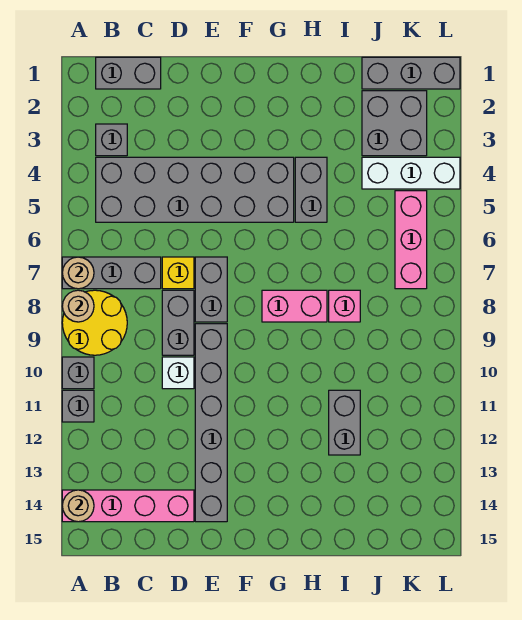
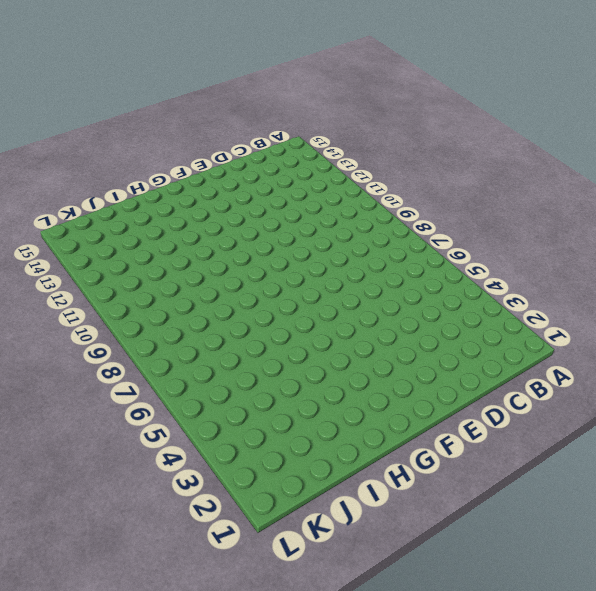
none -> grey brick A7:C7 level 1
none -> yellow round brick A8:B9 level 1
none -> grey brick A10 level 1

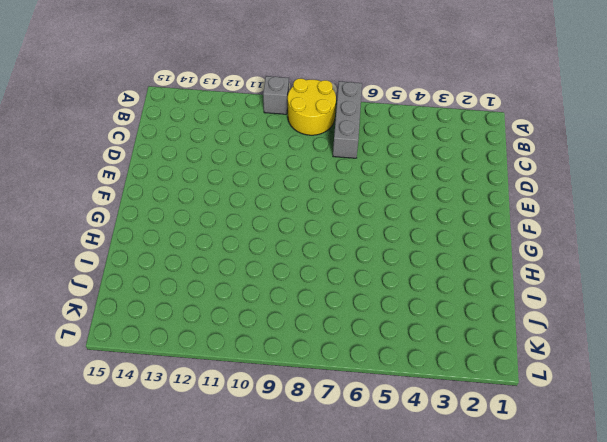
none -> grey brick A11 level 1
none -> pink brick A14:D14 level 1
none -> grey brick B1:C1 level 1

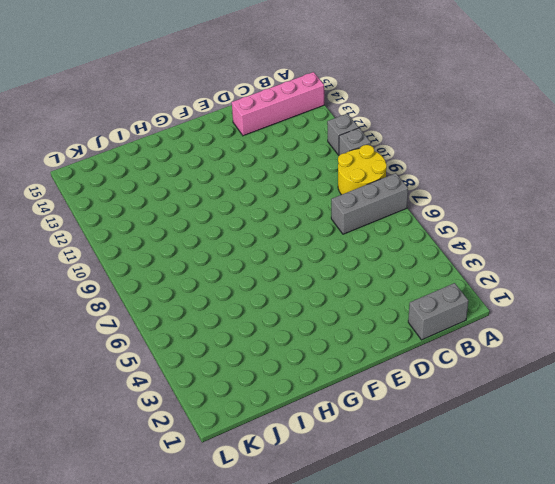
none -> grey brick B3 level 1
none -> grey brick B4:G5 level 1
none -> yellow brick D7 level 1

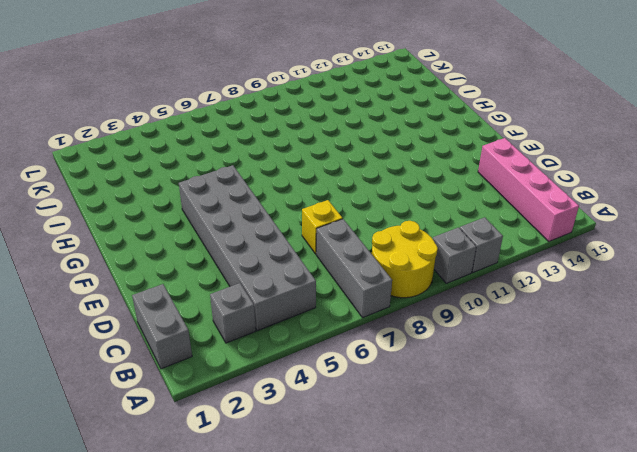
none -> grey brick D8:D9 level 1
none -> white brick D10 level 1
none -> grey brick E7:E8 level 1

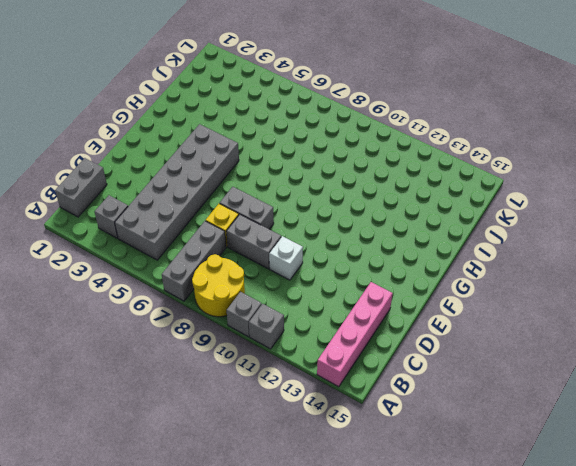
none -> grey brick E9:E14 level 1
none -> pink brick G8:H8 level 1
none -> grey brick H4:H5 level 1

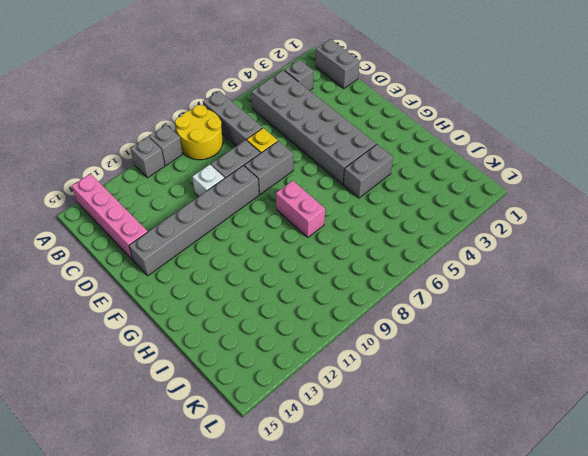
none -> pink brick I8 level 1
none -> grey brick I11:I12 level 1
none -> grey brick J1:L1 level 1

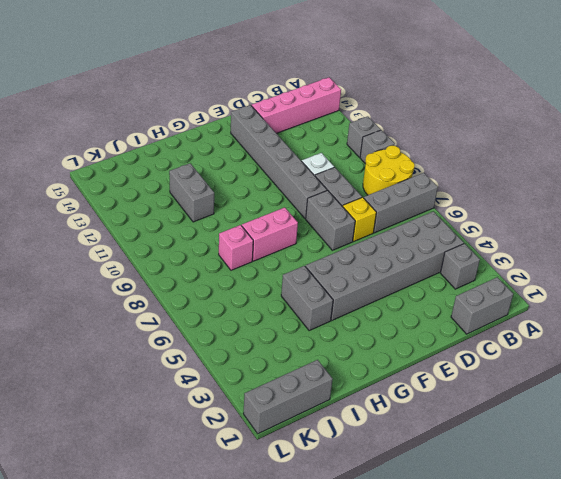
none -> grey brick J2:K3 level 1
none -> white brick J4:L4 level 1
none -> pink brick K5:K7 level 1

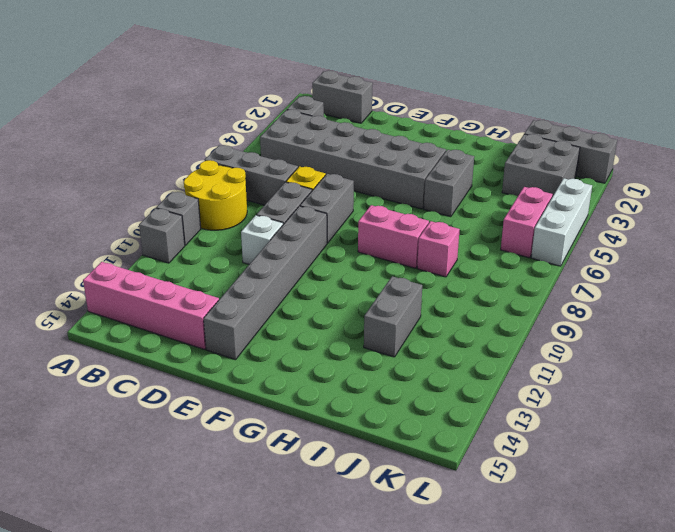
pink brick K5:K6 level 1 -> pink brick K5:K7 level 1
white brick L4:L6 level 1 -> white brick J4:L4 level 1
none -> tan round brick A7 level 2
none -> tan round brick A8 level 2
none -> tan round brick A14 level 2

